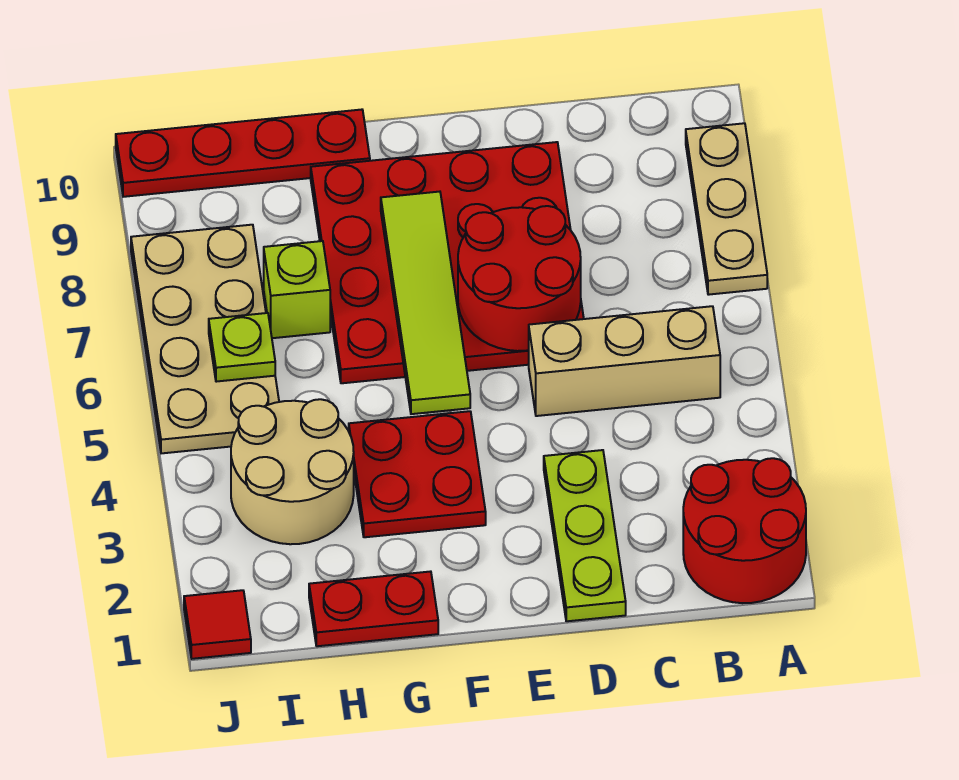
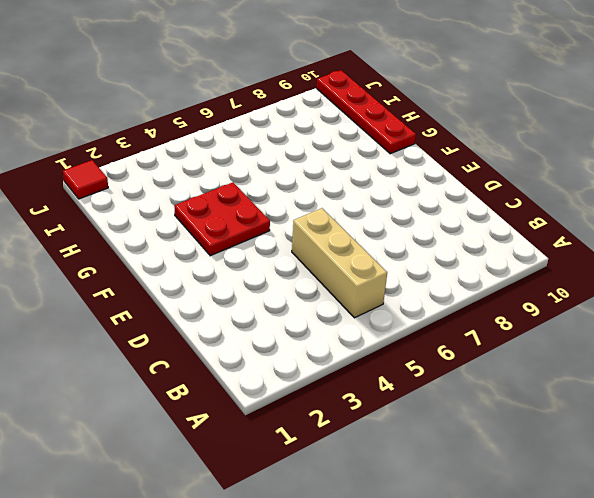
none -> red round brick A1:B2 level 1
none -> tan plate A7:A9 level 1
none -> lime plate D1:D3 level 1

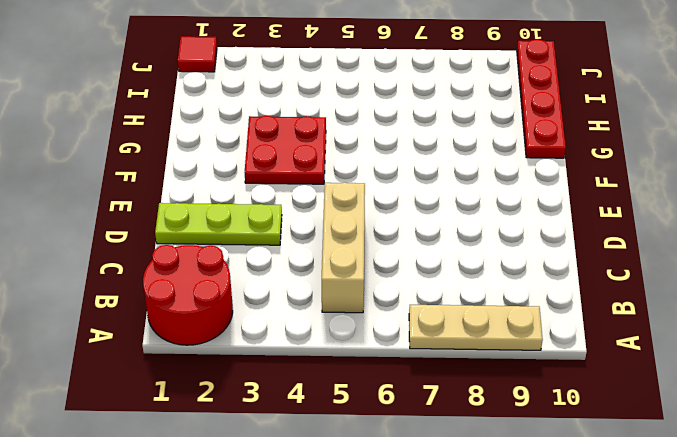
none -> red plate D6:G9 level 1
none -> red plate G1:H1 level 1
none -> tan round brick H3:I4 level 1

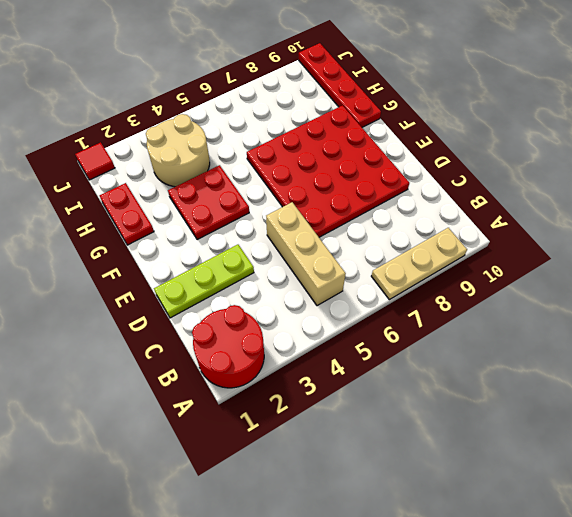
none -> lime brick H7 level 1
none -> tan plate I5:J8 level 1
none -> red round brick D6:E7 level 2

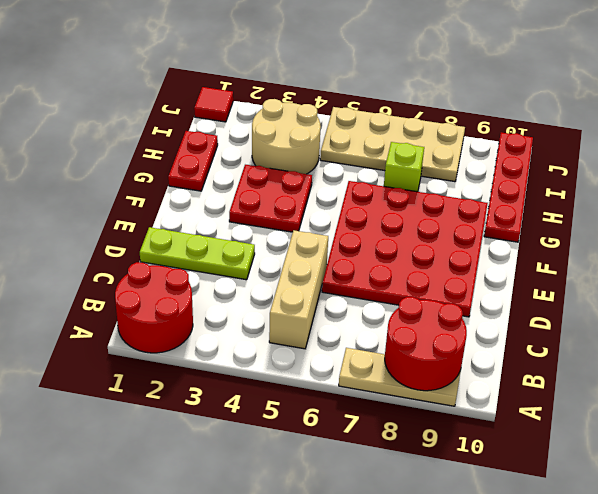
red round brick A8:B9 level 2 -> red round brick D6:E7 level 2
none -> lime tile F5:F8 level 2
none -> lime plate I6 level 2

